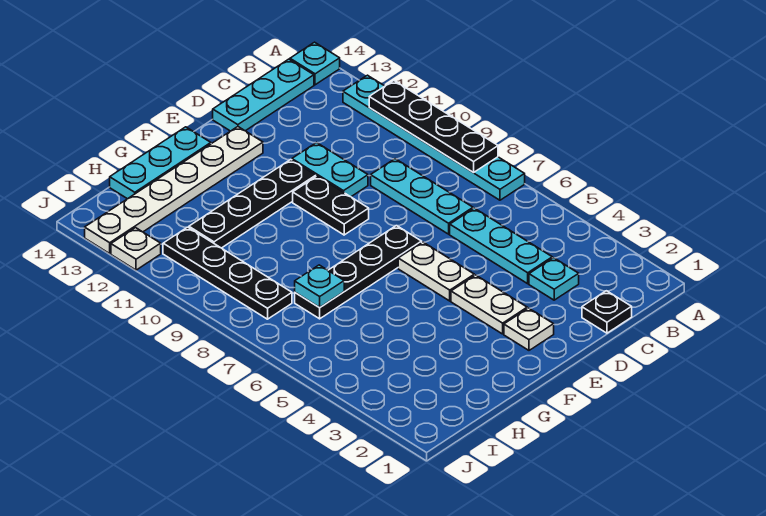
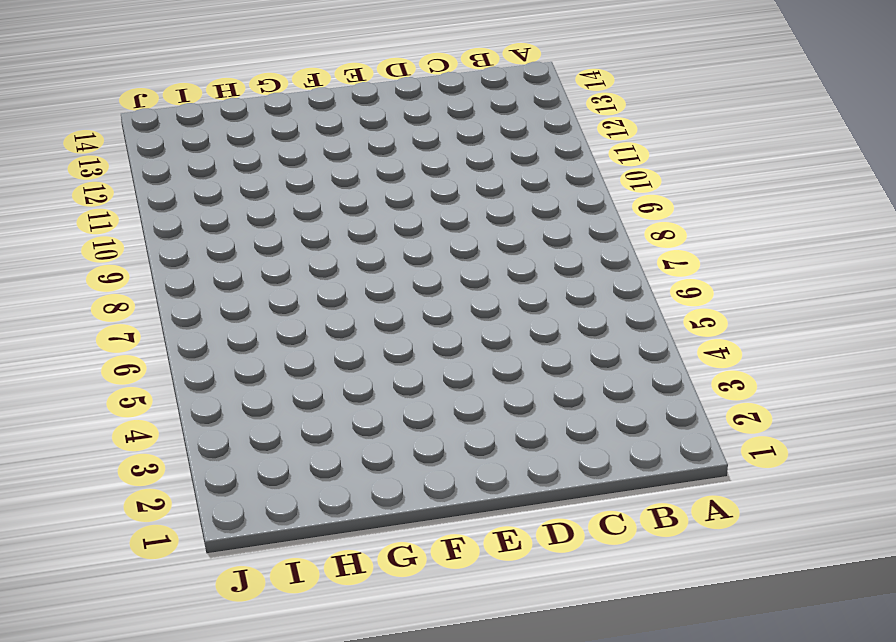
none -> cyan plate A7:A12 level 1
none -> cyan plate A14 level 1
none -> cyan plate B14:D14 level 1

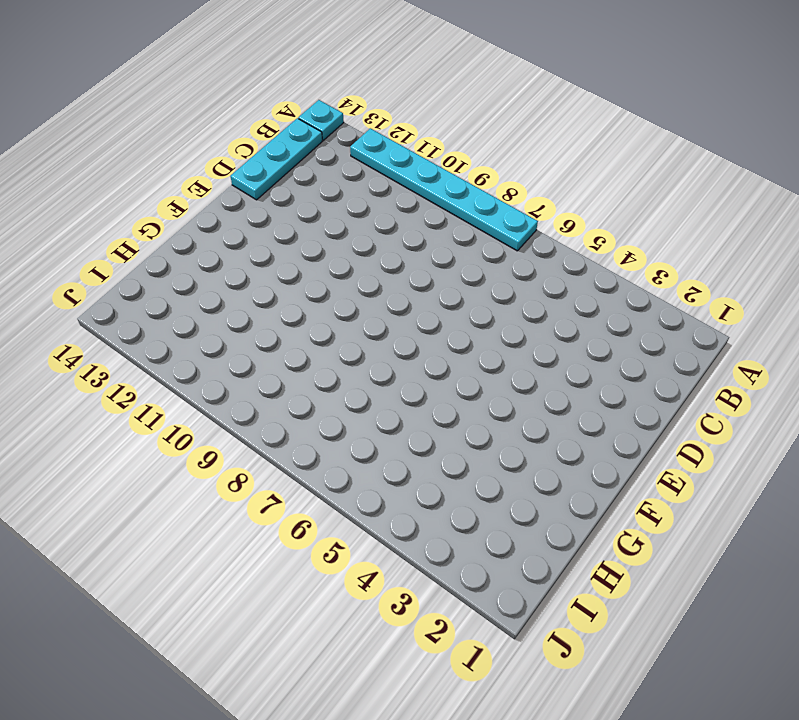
none -> black plate C1 level 1
none -> cyan plate C3 level 1
none -> cyan plate C4:C6 level 1

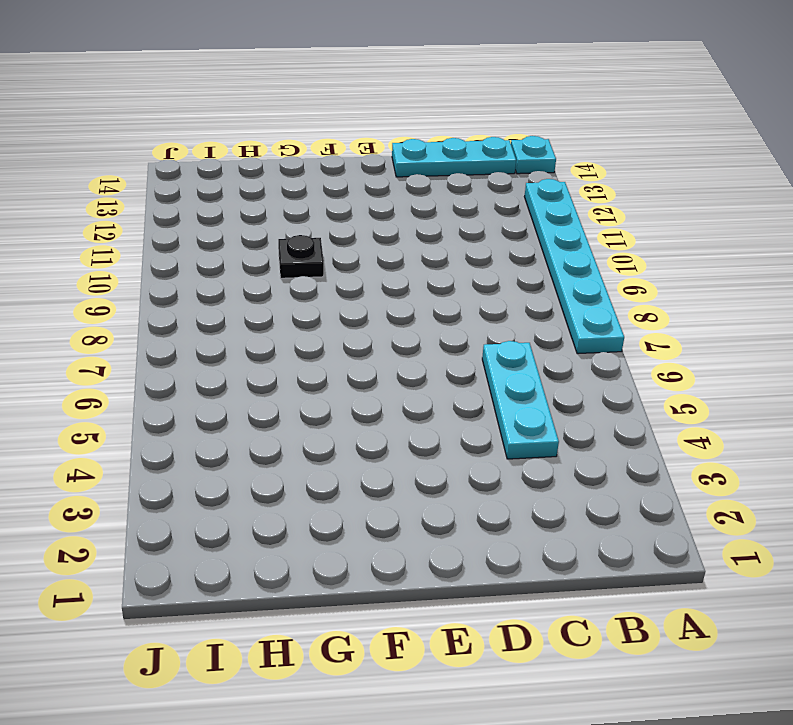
black plate G10 level 1 -> black plate C1 level 1
none -> cyan plate C3 level 1
none -> cyan plate C7:C9 level 1
none -> cyan plate D10:D11 level 1

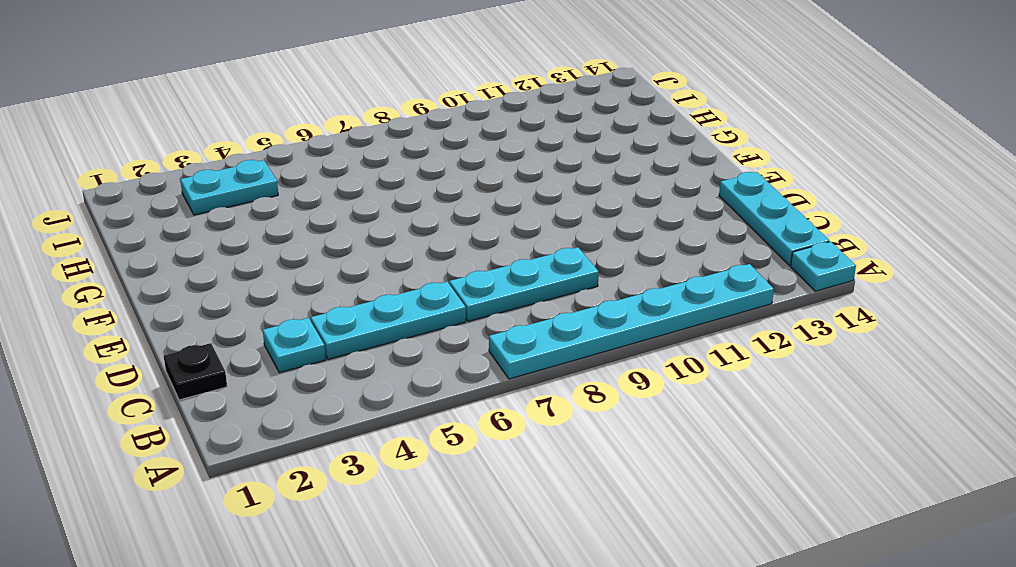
cyan plate I3:I4 level 1 -> cyan plate D10:D11 level 1
none -> white plate E2 level 1
none -> white plate E3:E4 level 1
none -> white plate E5:E6 level 1

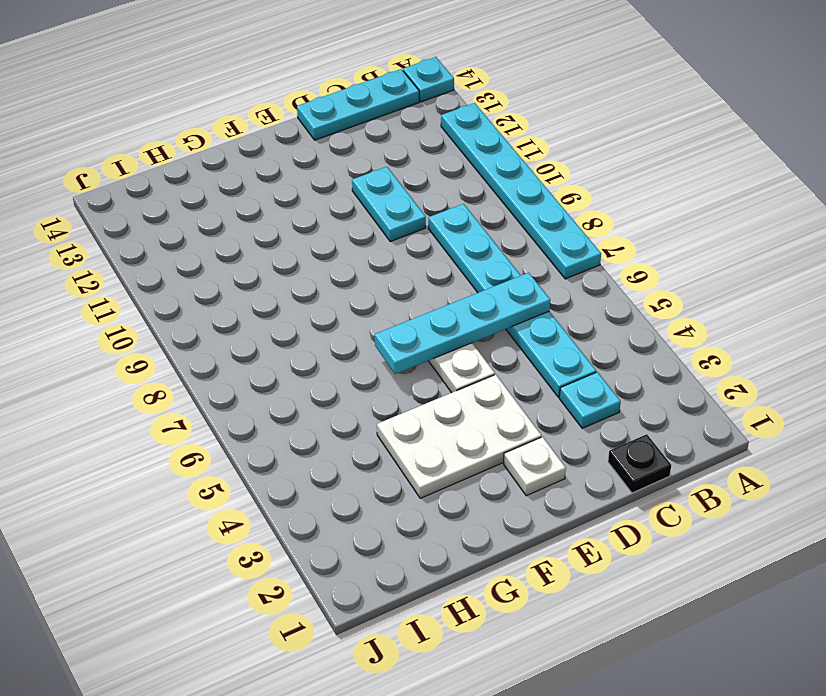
cyan plate C6:F6 level 2 -> none
white plate E3:G4 level 1 -> white plate E3:E4 level 1
none -> black plate E7:H7 level 1
none -> black plate E9:E10 level 1
none -> black plate E11:H11 level 1

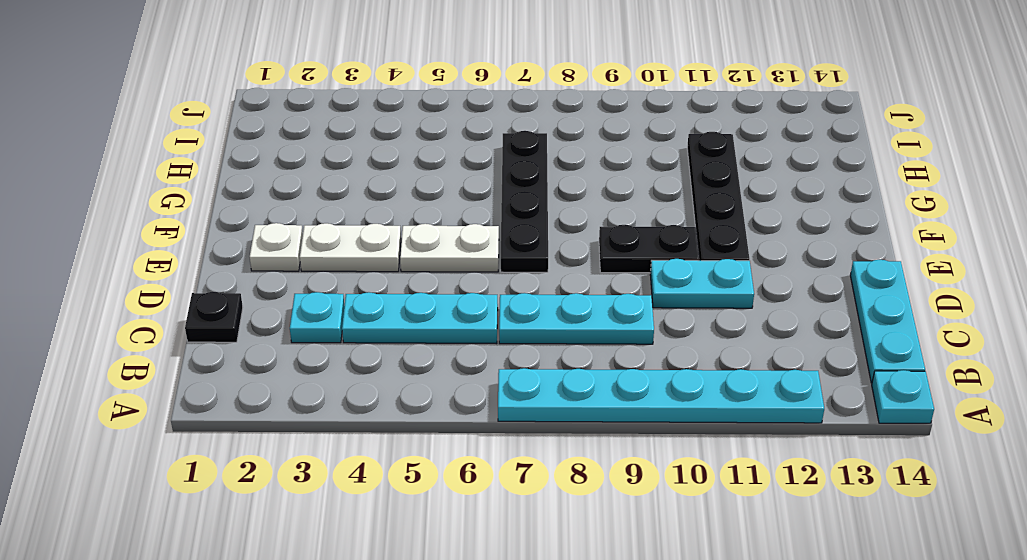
none -> white plate E13:J13 level 1
none -> cyan plate F14:H14 level 1
none -> black plate I8:I11 level 1

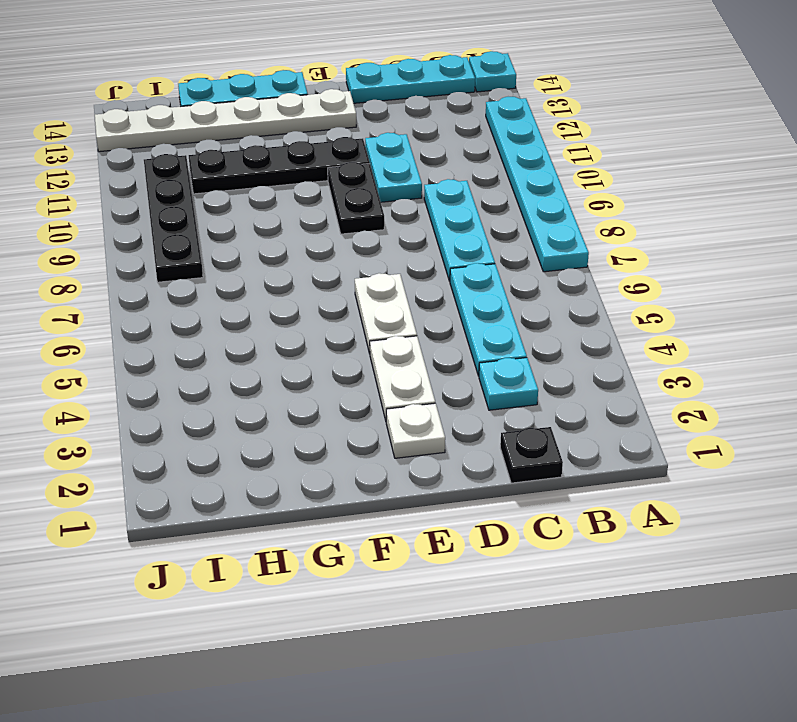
none -> black plate E7:H7 level 1
none -> white plate J12 level 1
none -> black plate A8:A11 level 2

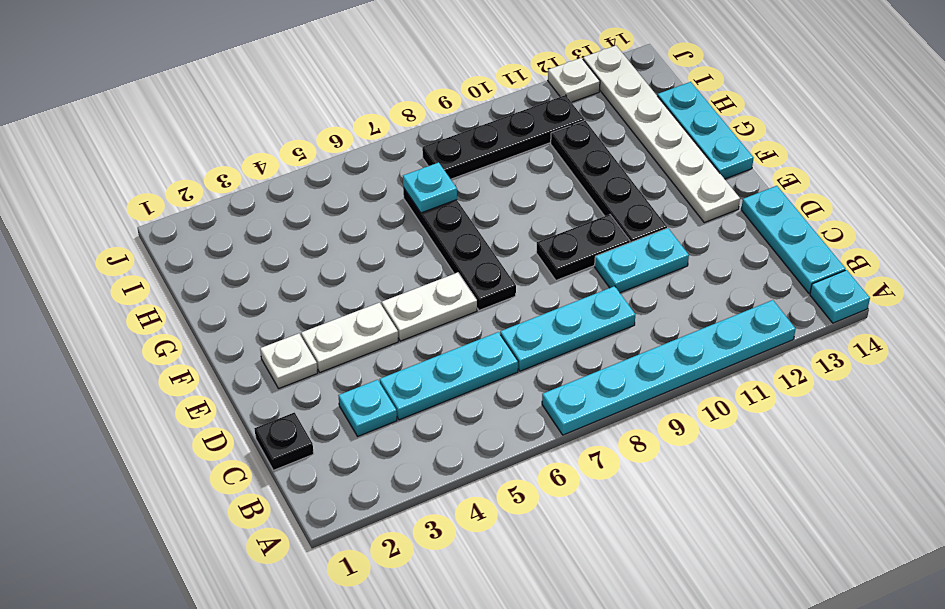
none -> black plate A8:A11 level 2

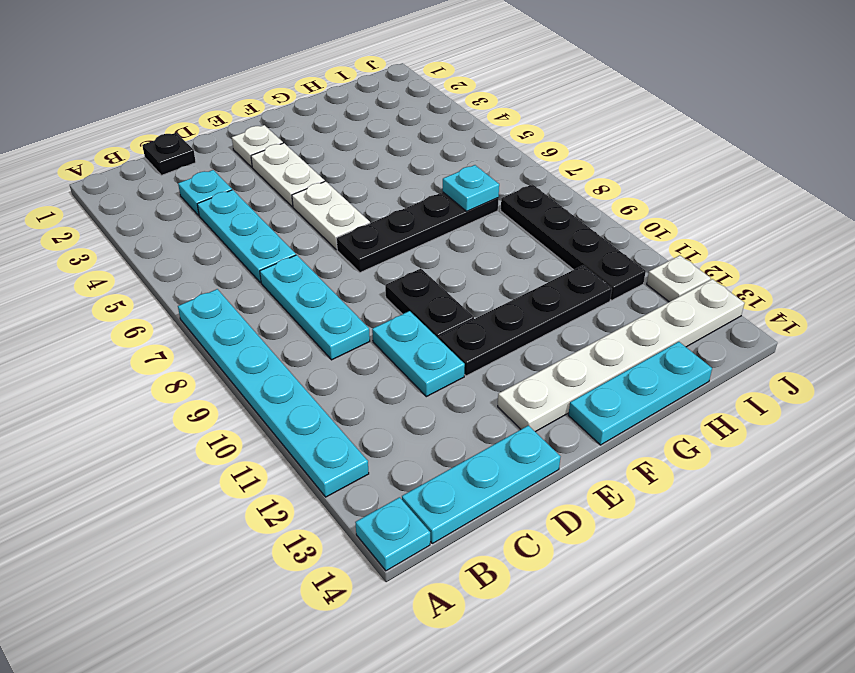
none -> black plate A8:A11 level 2

